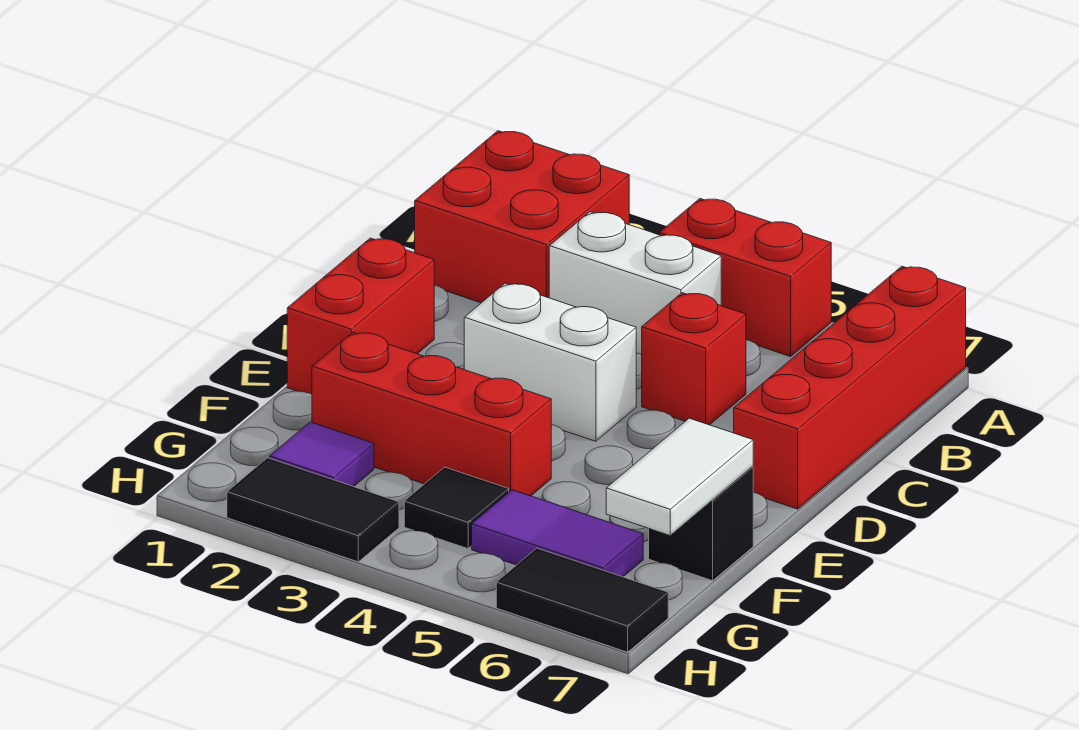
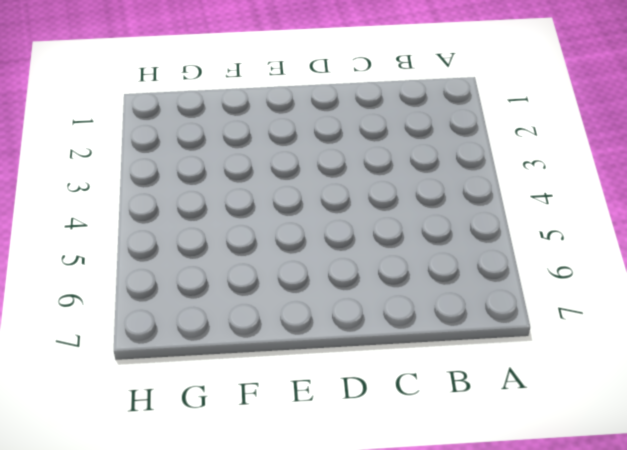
none -> red brick A1:B2 level 1
none -> red brick A4:A5 level 1
none -> red brick A7:D7 level 1

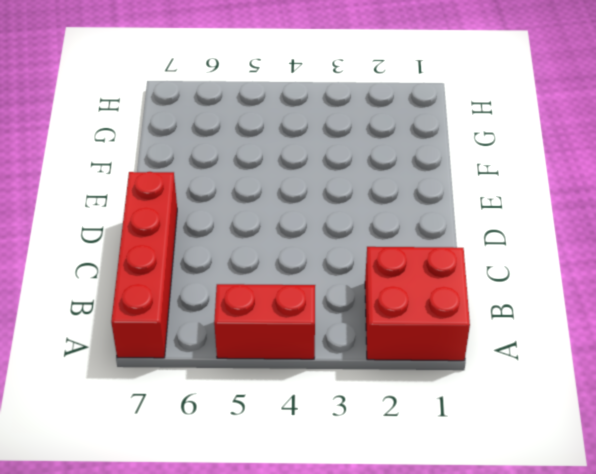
none -> white brick B3:B4 level 1
none -> red brick C5 level 1
none -> red brick D1:E1 level 1

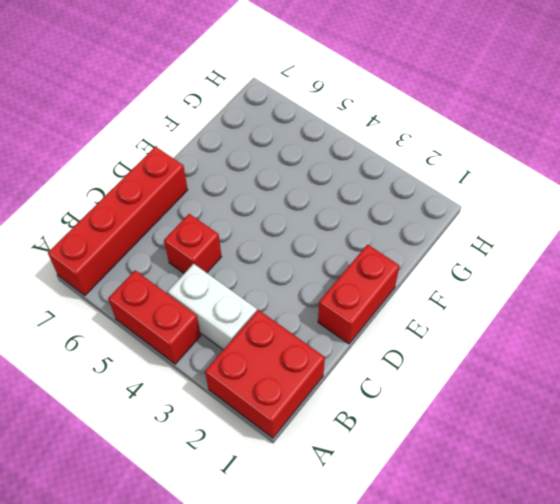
none -> white brick D3:D4 level 1
none -> red brick F2:F4 level 1
none -> black brick F7 level 1

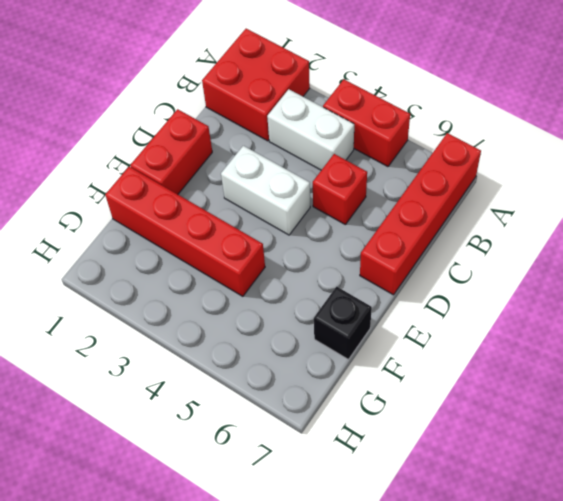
red brick F1:F4 level 1 -> red brick F2:F4 level 1
none -> purple tile G2 level 1
none -> black tile G4 level 1
none -> purple tile G5:G6 level 1

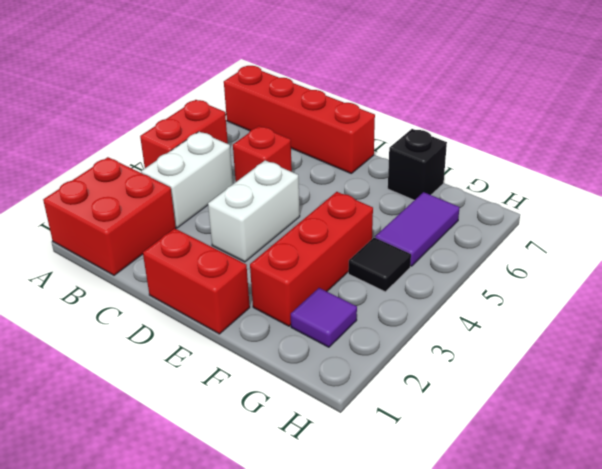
none -> black tile H2:H3 level 1
none -> black tile H6:H7 level 1
none -> white tile F7:G7 level 2

